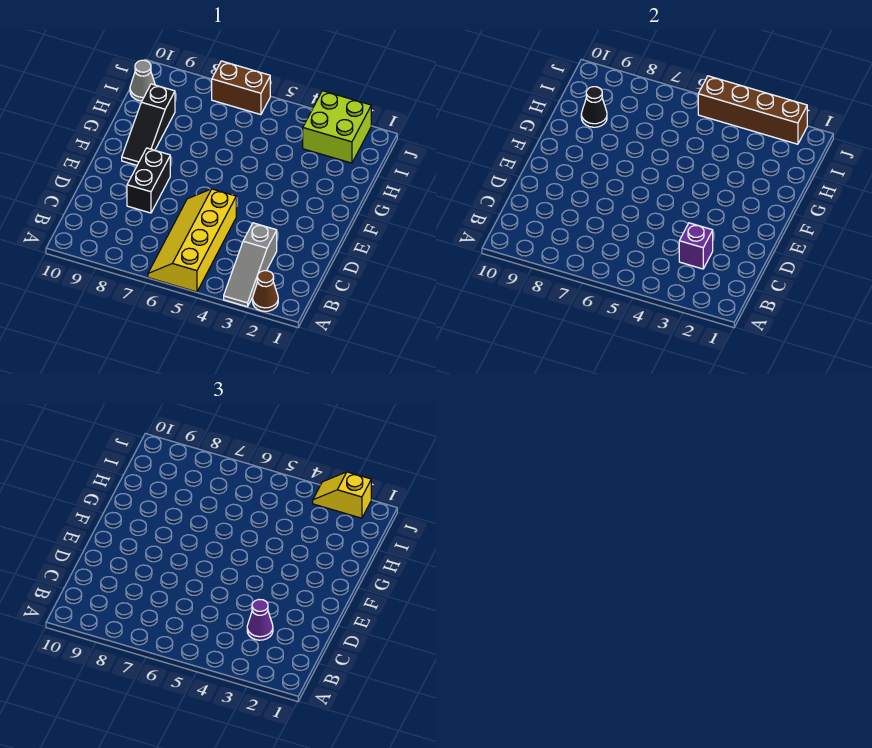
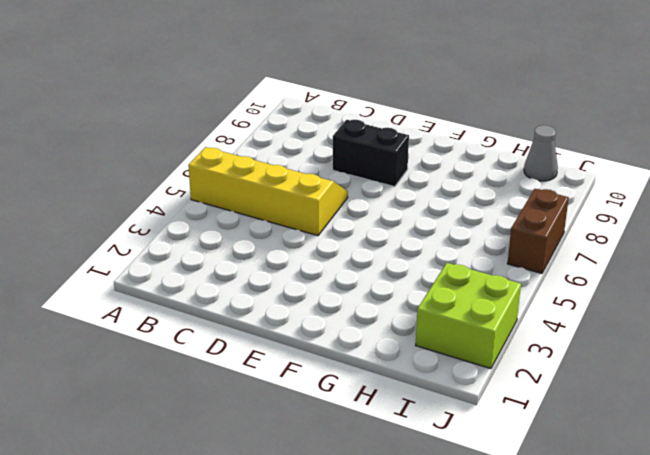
none -> brown cone A2 level 1
none -> grey slope A3:C3 level 1 top C
none -> black slope F9:H9 level 1 top H

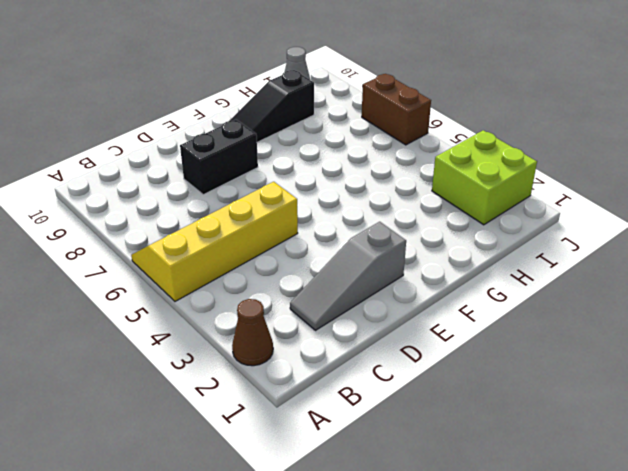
grey slope C2:E2 level 1 top E -> grey slope A3:C3 level 1 top C
none -> purple brick C3 level 2
none -> black cone H9 level 2
none -> brown brick J2:J5 level 2

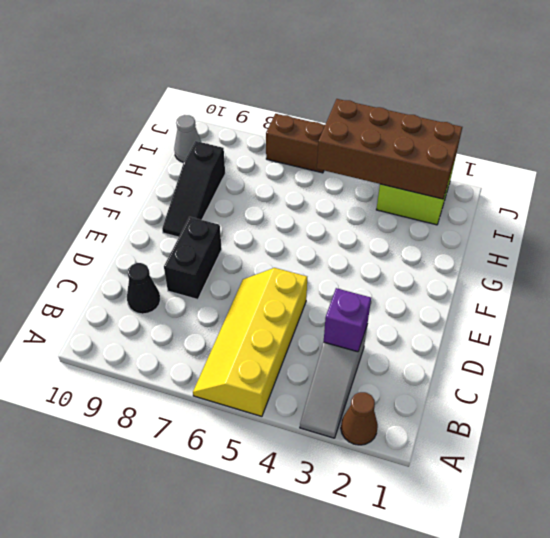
black cone C9 level 1 -> black cone H9 level 2
brown brick I2:J5 level 2 -> brown brick J2:J5 level 2
none -> purple cone C3 level 3
none -> yellow slope J2:J3 level 3 top 2

